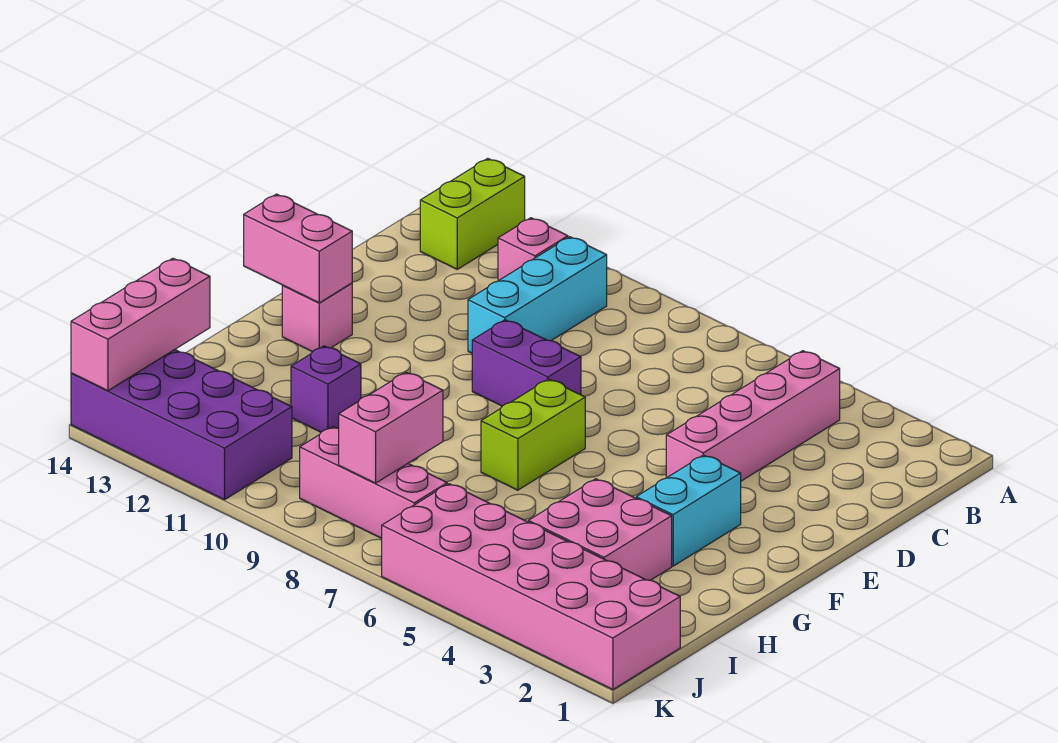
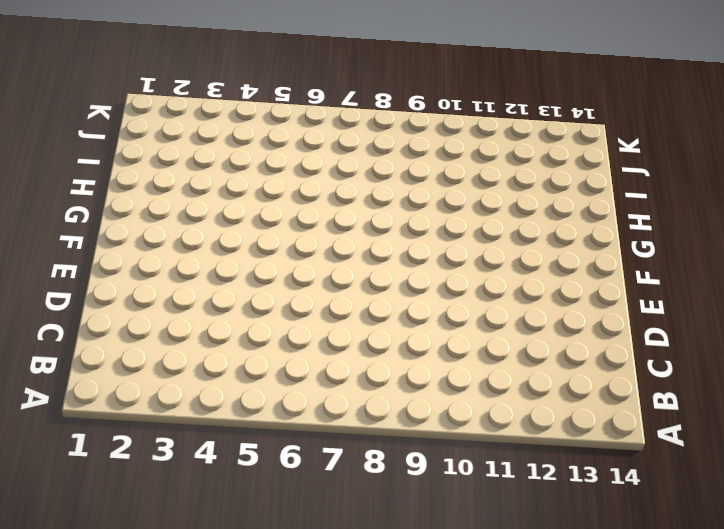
none -> lime brick A13:B13 level 1
none -> pink brick B4:E4 level 1
none -> cyan brick B10:D10 level 1

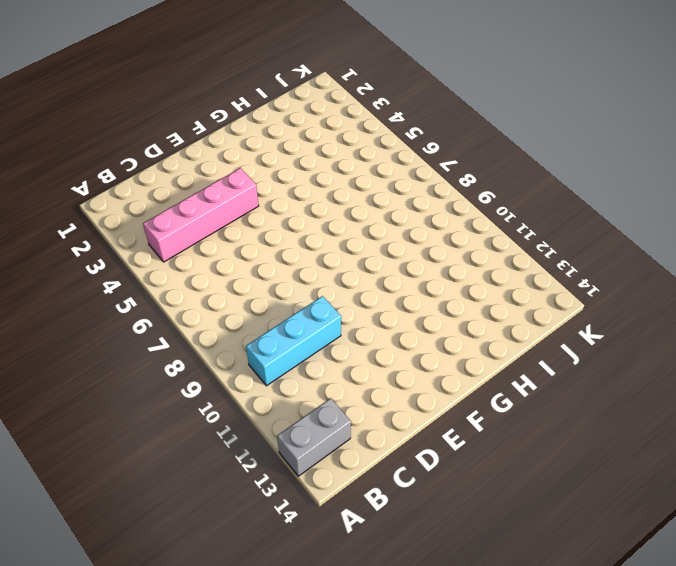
grey brick A13:B13 level 1 -> lime brick A13:B13 level 1
none -> pink brick B11 level 1
none -> purple brick E8:E9 level 1
none -> cyan brick F3:G3 level 1

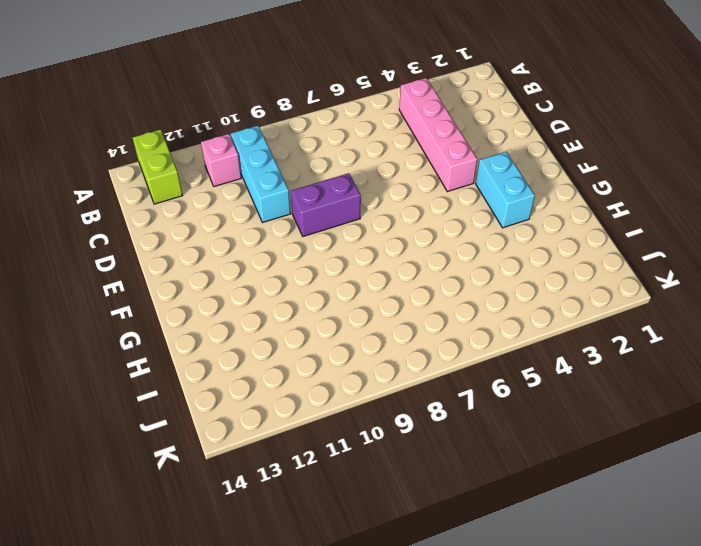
none -> lime brick F7:G7 level 1
none -> pink brick F13 level 1
none -> pink brick H3:I4 level 1

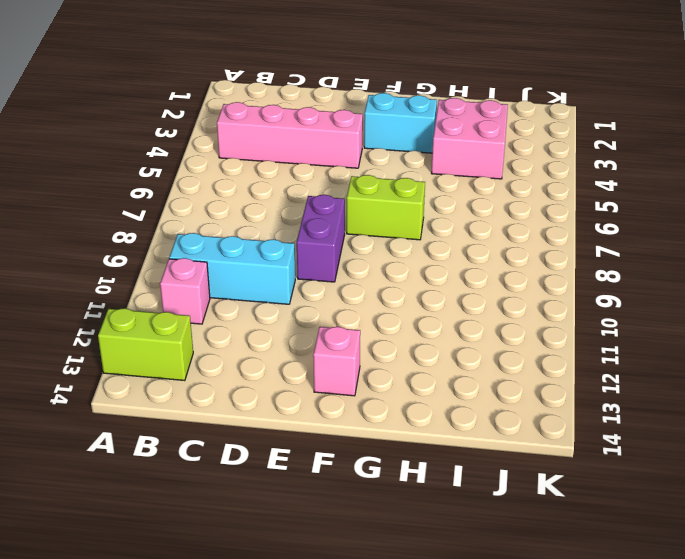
none -> purple brick H11 level 1
none -> pink brick J1:K6 level 1
none -> pink brick J7:J9 level 1

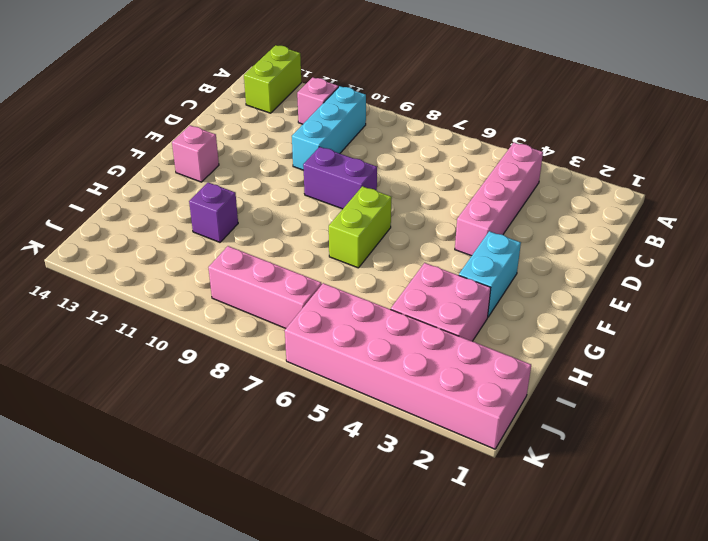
none -> purple brick J11:K14 level 1
none -> pink brick F13:F14 level 2
none -> pink brick I8:J8 level 2

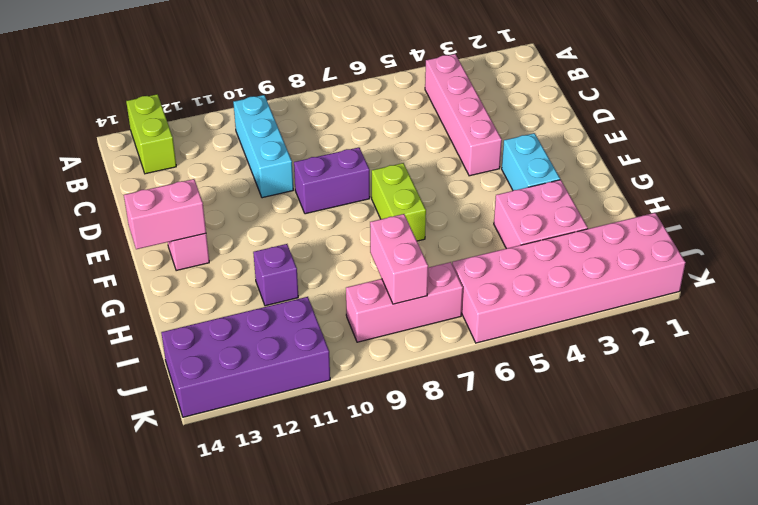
none -> pink brick B11 level 1
none -> pink brick I14:K14 level 2

